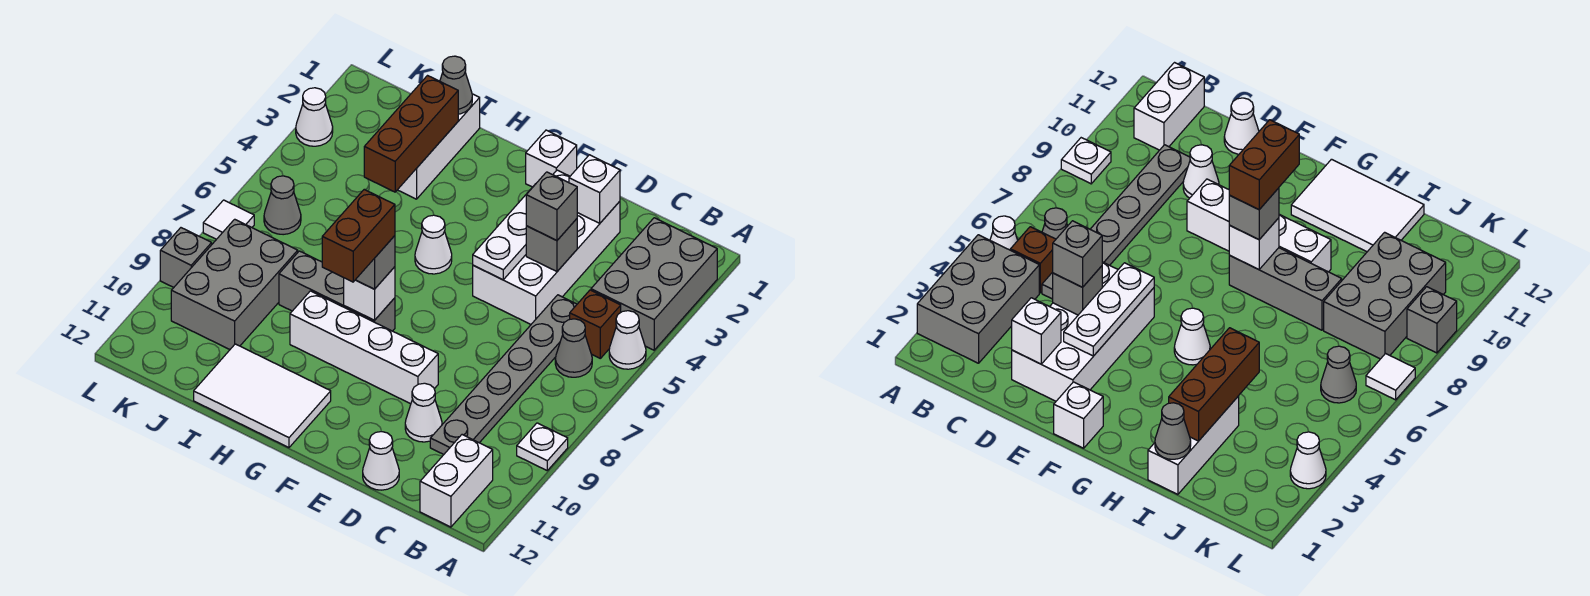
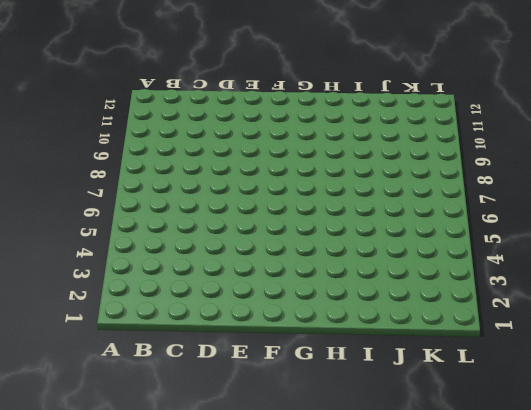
none -> grey brick A2:B4 level 1
none -> white cone A5 level 1
none -> white plate A9 level 1
none -> brown brick B5 level 1

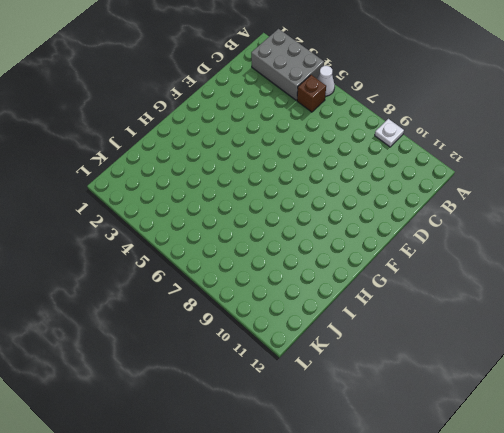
none -> grey cone B6 level 1
none -> white brick B11:B12 level 1
none -> grey plate C5:C10 level 1
none -> white brick D2:E5 level 1

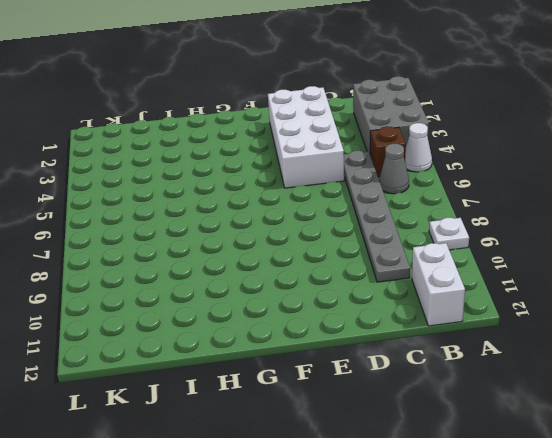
none -> white cone D10 level 1
none -> white cone D12 level 1
none -> white brick E9:H9 level 1
none -> white brick F1 level 1

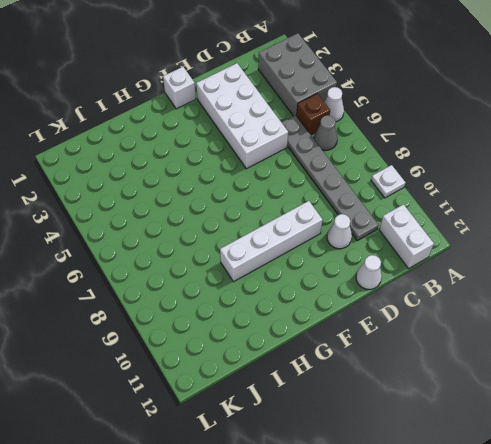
none -> white cone G5 level 1
none -> grey brick G8:I8 level 1
none -> white tile G11:I12 level 1
none -> white brick I1:I3 level 1

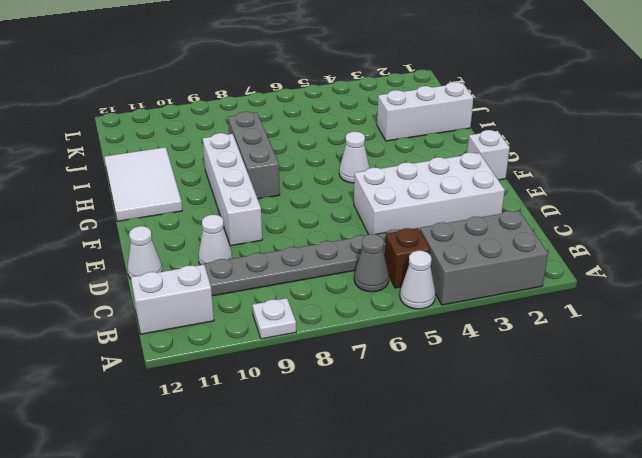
none -> grey brick J8:K10 level 1
none -> grey cone K6 level 1
none -> white cone L3 level 1
none -> white tile L7 level 1

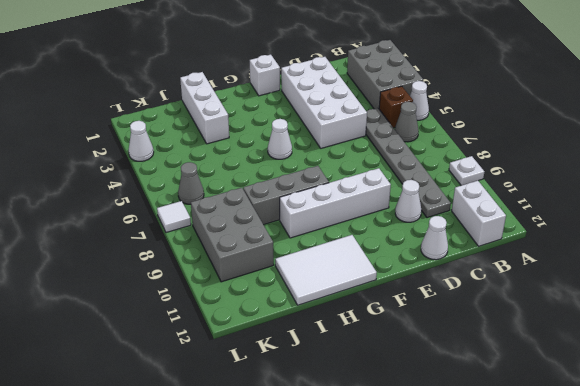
none -> grey brick L9 level 1
none -> white brick D2 level 2
none -> grey brick D4 level 2
none -> white plate E3:E5 level 2

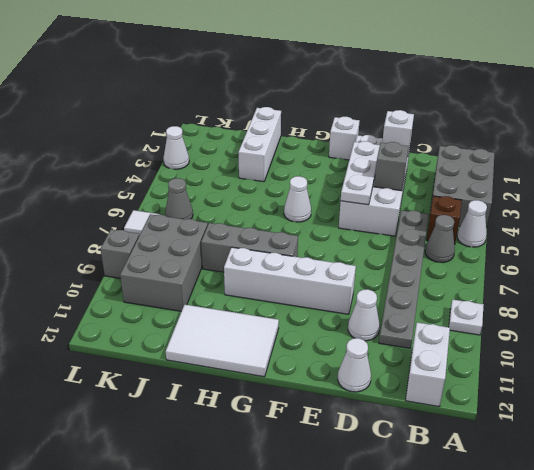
none -> white brick G8 level 2
none -> grey cone I1 level 2
none -> brown brick I2:I4 level 2
none -> grey brick D4 level 3

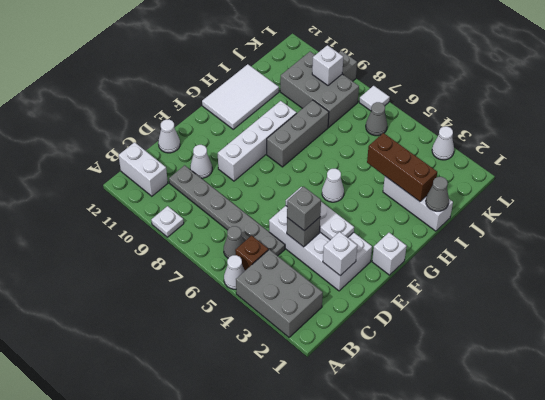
white brick K9 level 2 -> white brick G8 level 2
none -> grey brick G8 level 3
none -> brown brick G8:G9 level 4

